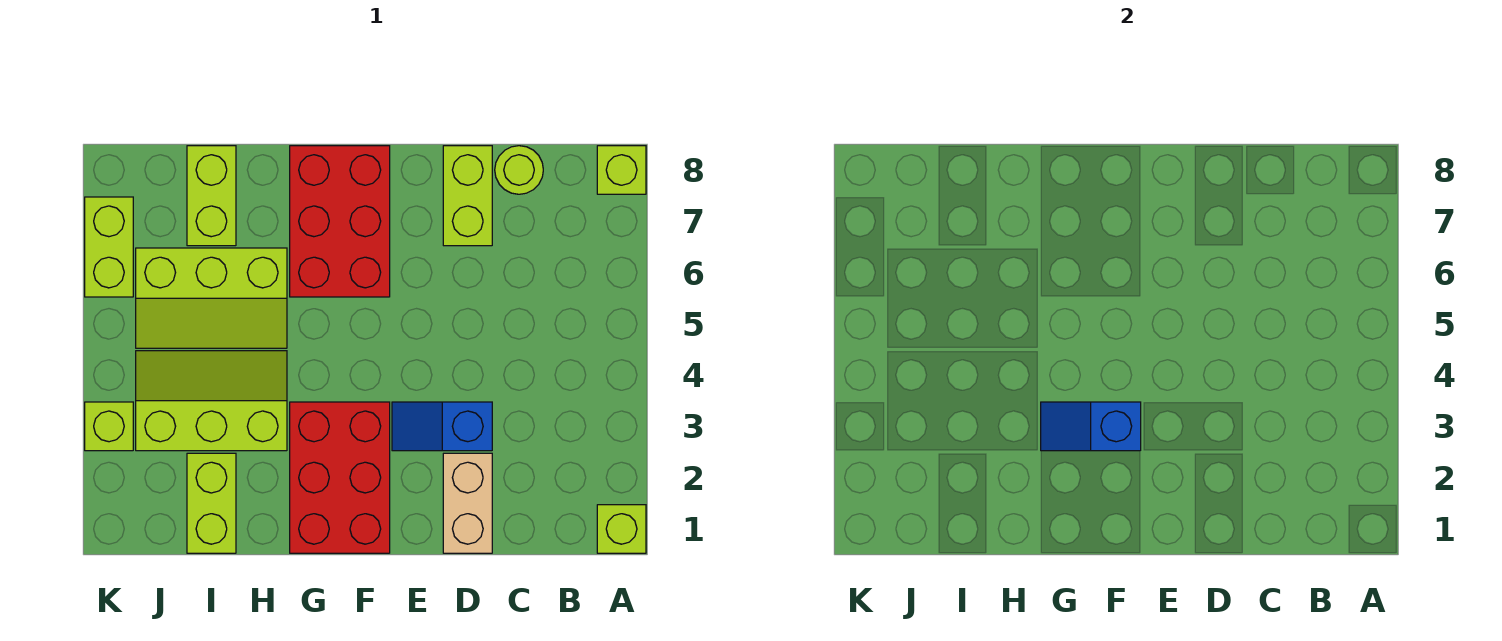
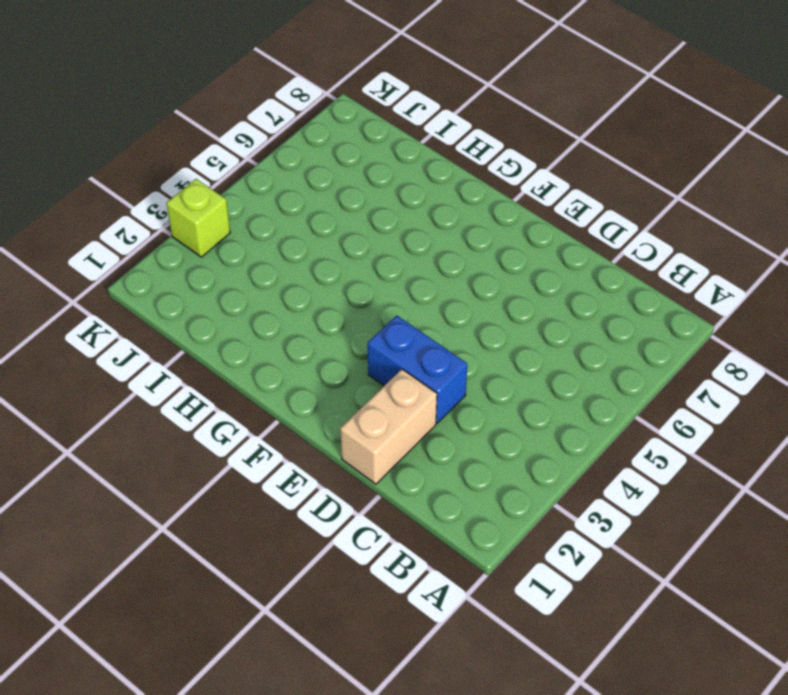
blue brick D3:E3 level 1 -> blue slope D3:E3 level 1 top D
none -> lime brick A1 level 1
none -> lime brick A8 level 1
none -> lime round brick C8 level 1

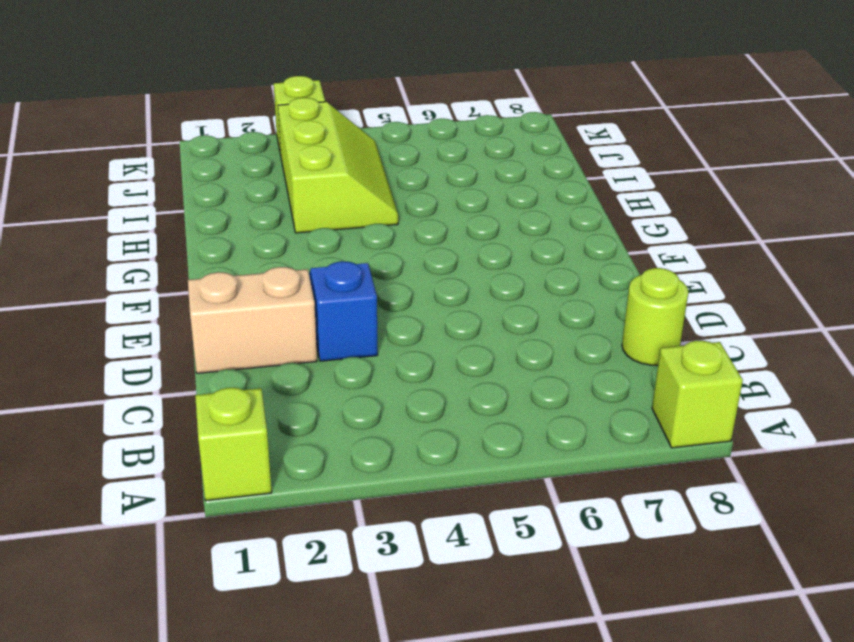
none -> lime brick D7:D8 level 1
none -> red brick F1:G3 level 1
none -> red brick F6:G8 level 1

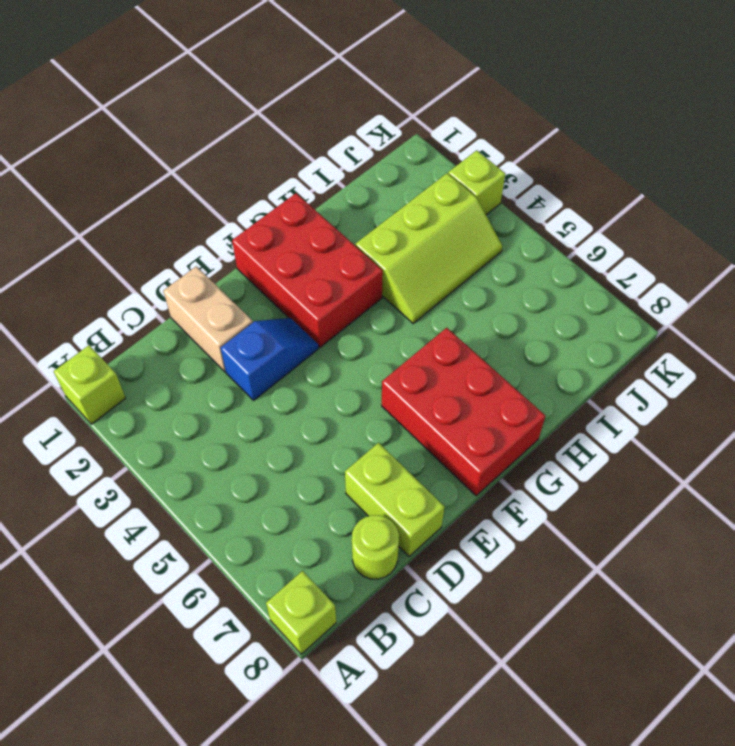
none -> lime slope H5:J6 level 1 top 6
none -> lime brick I1:I2 level 1
none -> lime brick I7:I8 level 1

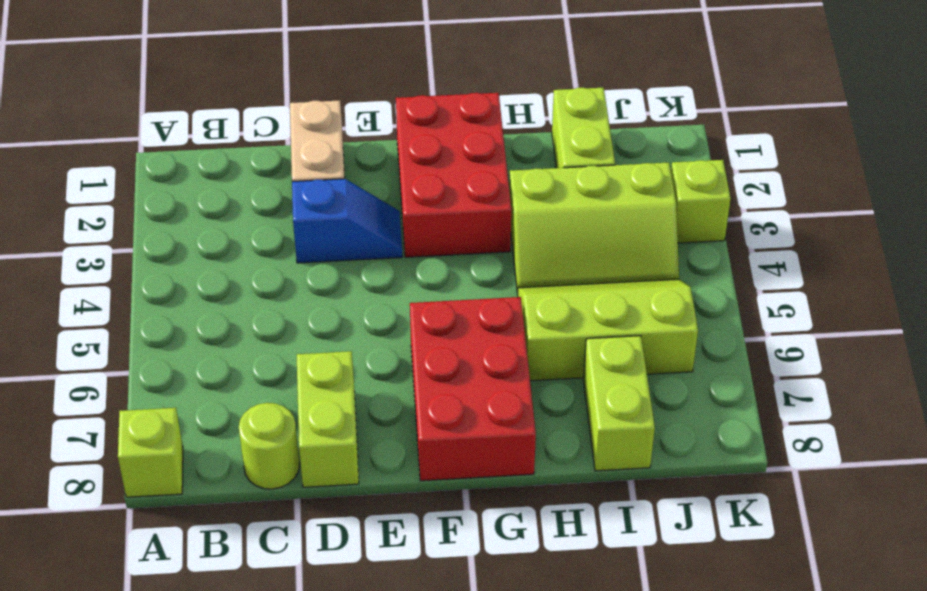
none -> lime brick A1 level 1
none -> lime brick K6:K7 level 1
none -> blue slope F3:G3 level 2 top F

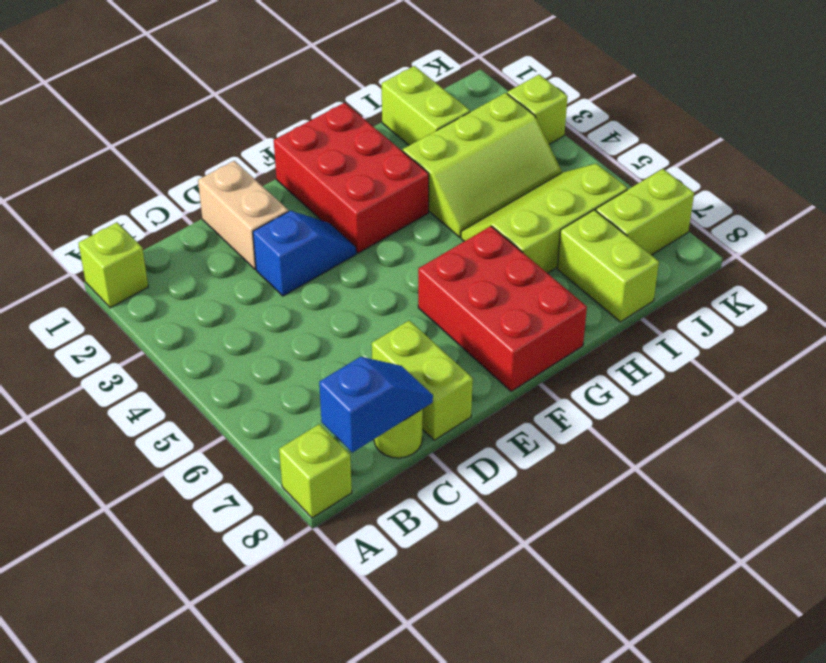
blue slope B8:C8 level 2 top B -> blue slope F3:G3 level 2 top F
lime brick J7:K7 level 1 -> lime brick K6:K7 level 1

